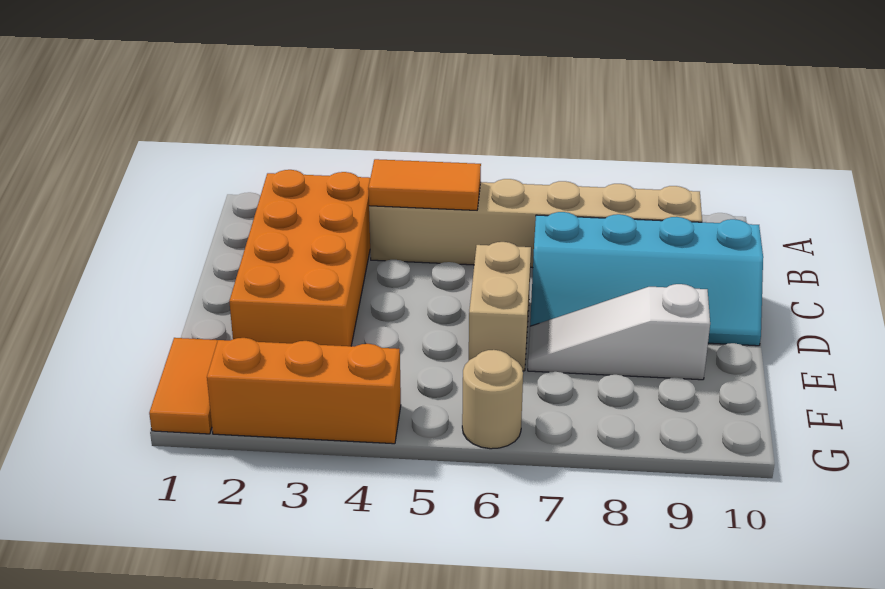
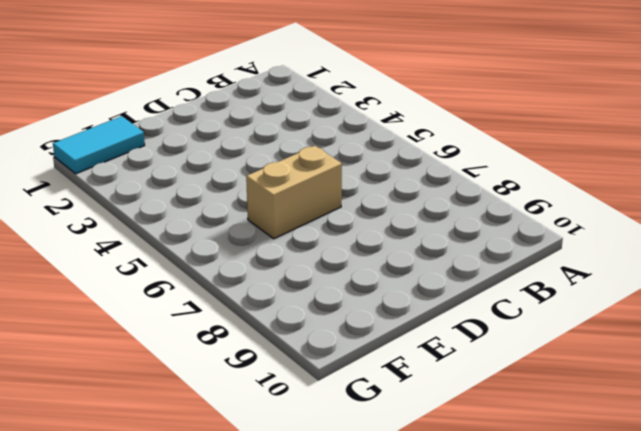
cyan tile F1:G1 level 1 -> orange tile F1:G1 level 1
none -> orange brick B2:E3 level 1
none -> tan brick B4:B9 level 1

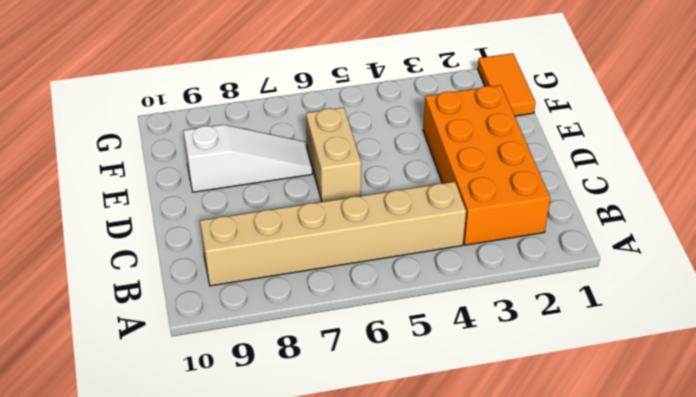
none -> cyan slope C7:D10 level 1 top C
none -> orange brick G2:G4 level 1

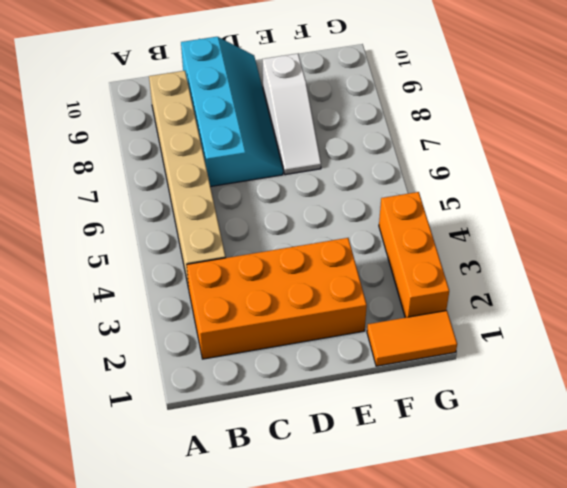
none -> tan brick D6:E6 level 1
none -> tan round brick G6 level 1

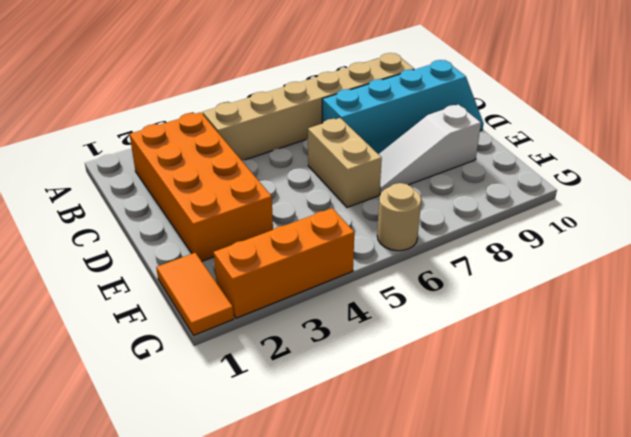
none -> orange tile B4:B5 level 2

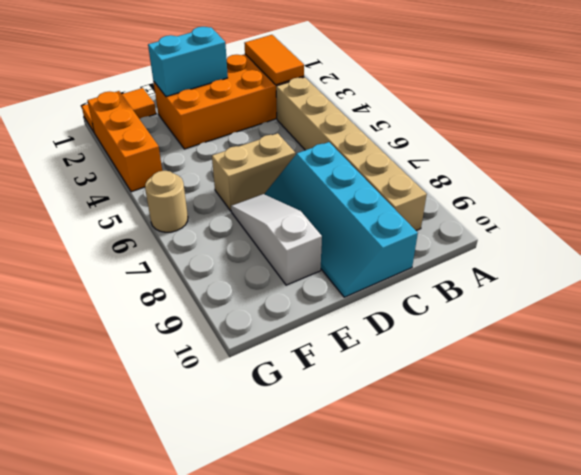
orange tile B2:B3 level 2 -> orange tile B4:B5 level 2
cyan brick D2:E2 level 2 -> none

